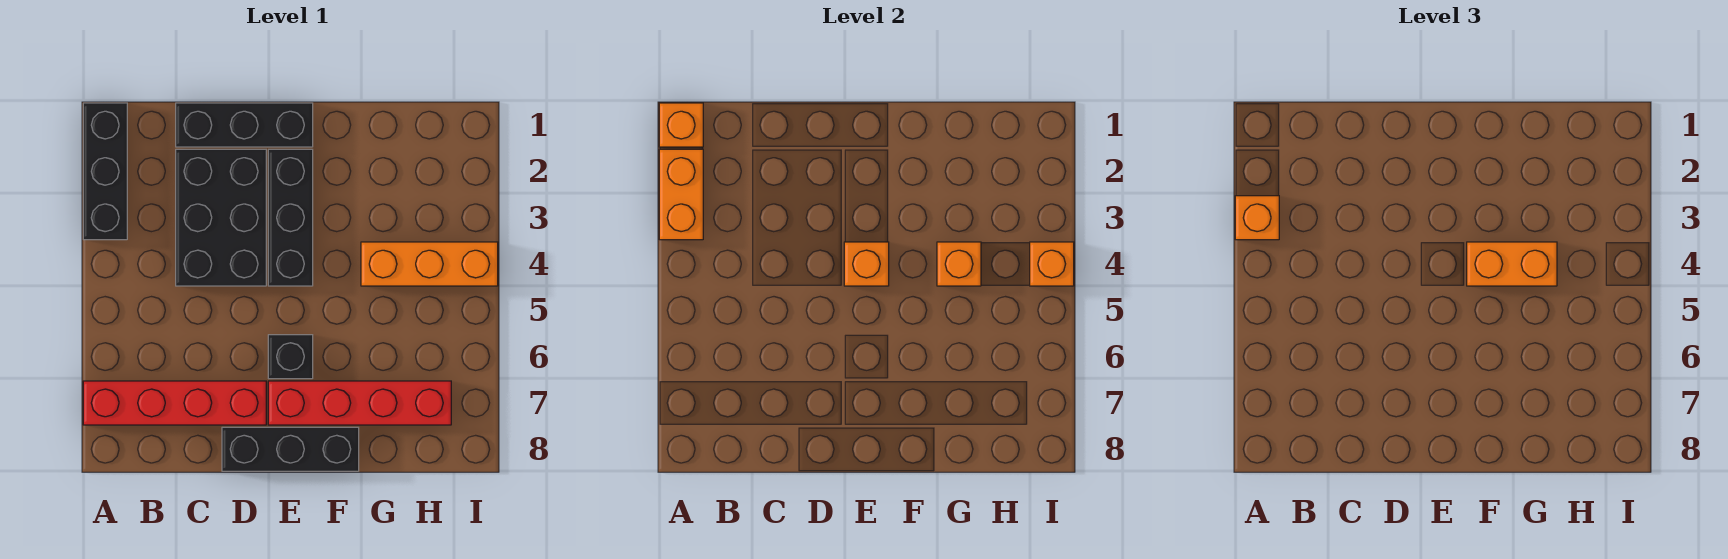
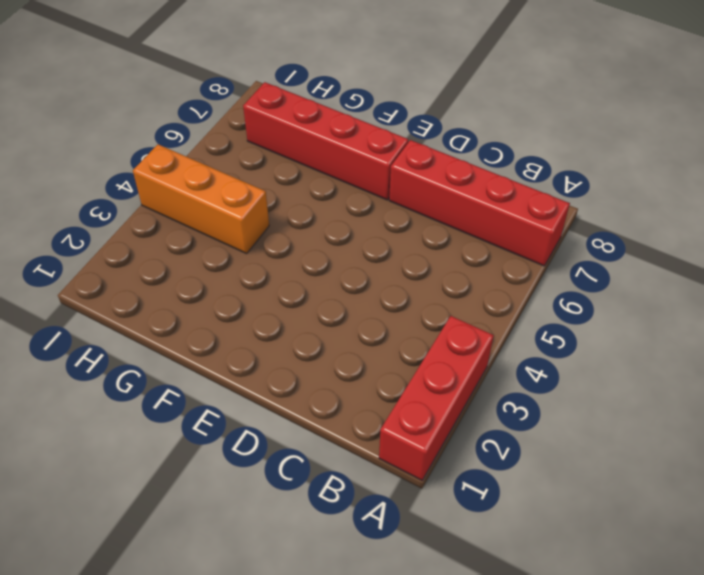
red brick A1:A3 level 1 -> black brick A1:A3 level 1
none -> black brick C1:E1 level 1
none -> black brick C2:D4 level 1
none -> black brick D8:F8 level 1

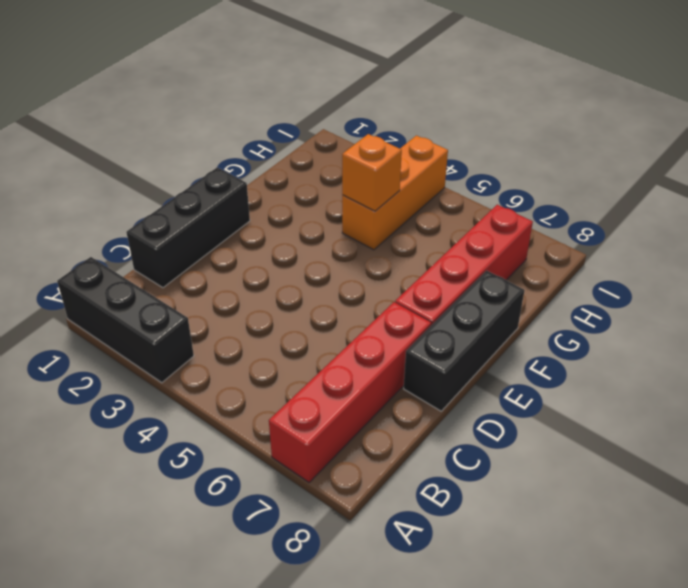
none -> black brick C2:D4 level 1
none -> black brick E2:E4 level 1
none -> black brick E6 level 1

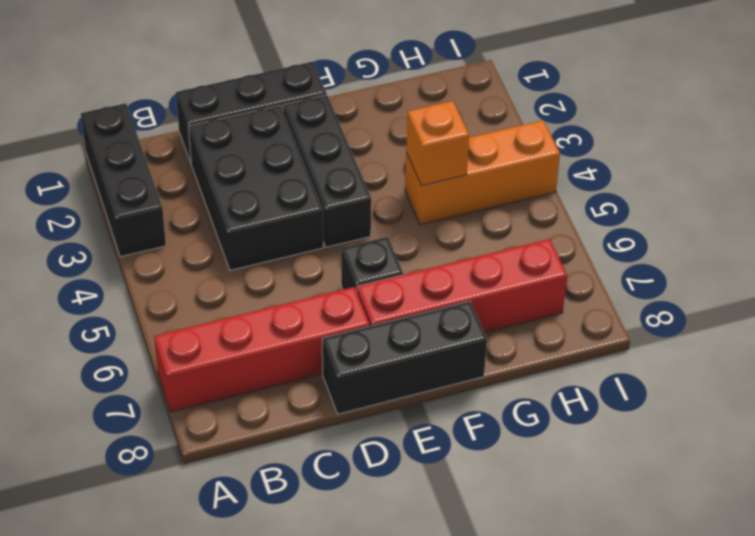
none -> orange brick A1 level 2
none -> orange brick A2:A3 level 2
none -> orange brick E4 level 2

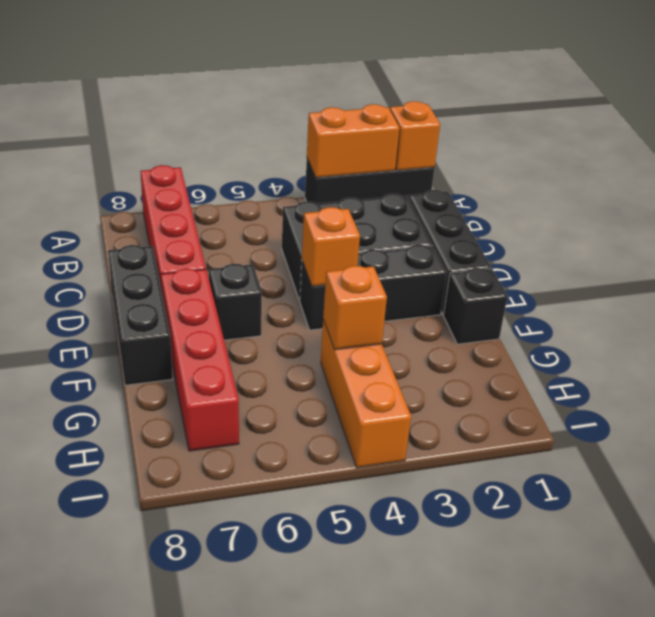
black brick F1 level 1 -> none
none -> orange brick I4 level 2
none -> orange brick A3 level 3
none -> orange brick F4:G4 level 3

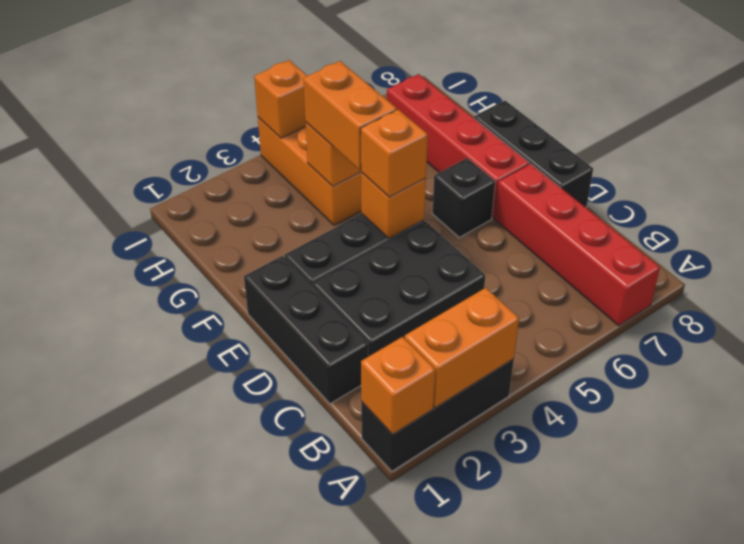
orange brick E4 level 3 -> orange brick A3 level 3

